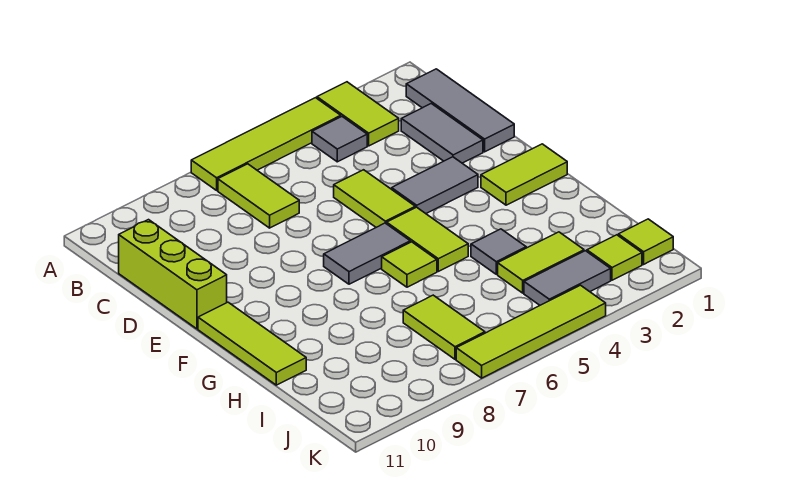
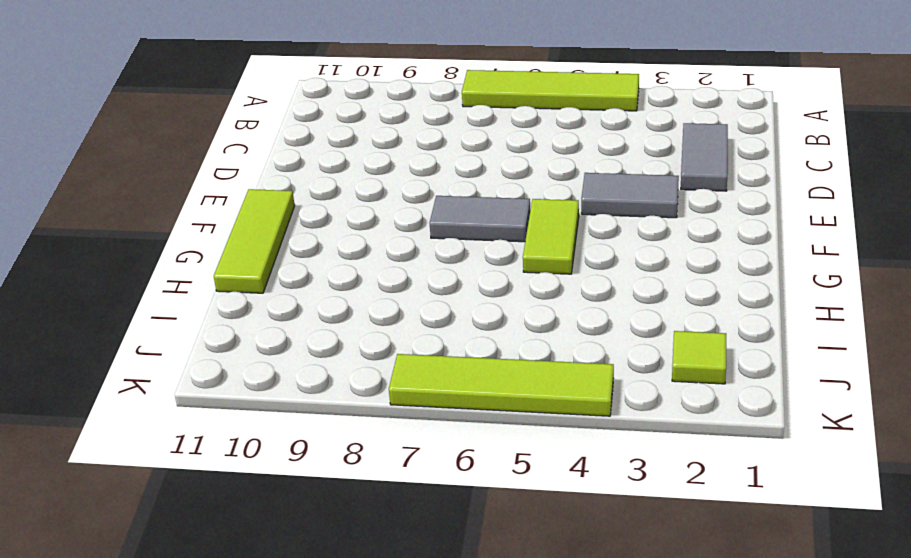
none -> lime tile A3:B3 level 1
none -> grey tile B1:D1 level 1
none -> grey tile B4 level 1

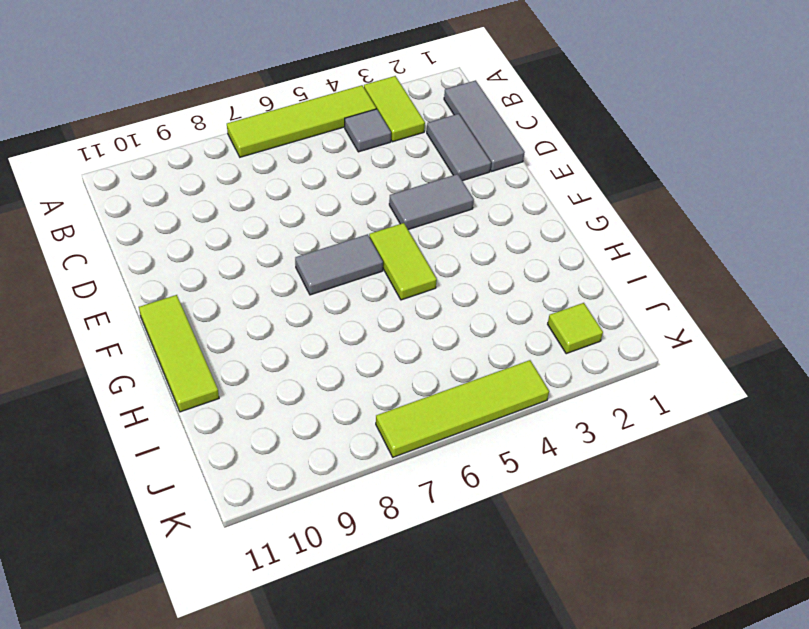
none -> lime tile B7:C7 level 1
none -> lime brick C11:E11 level 1
none -> lime tile D5:E5 level 1

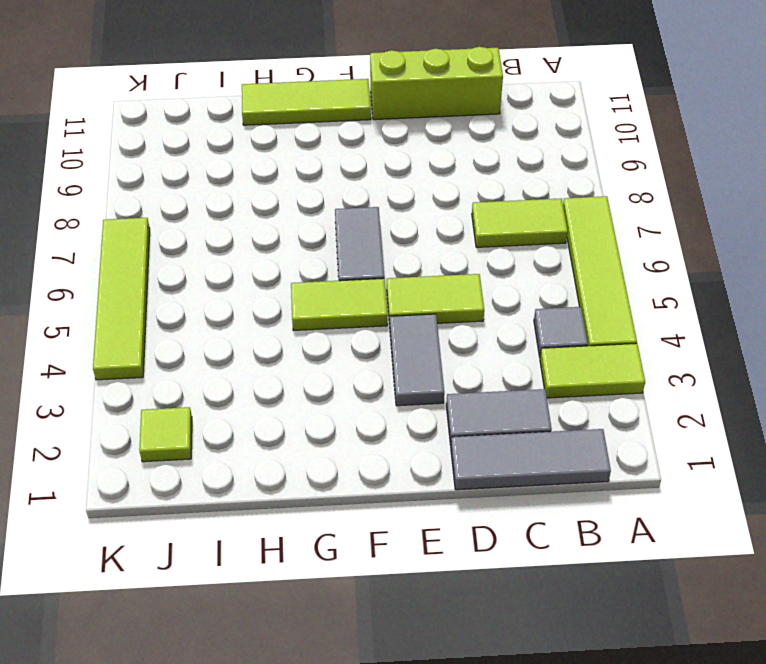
none -> lime tile F1:F2 level 1
none -> lime tile G6 level 1
none -> grey tile H4 level 1

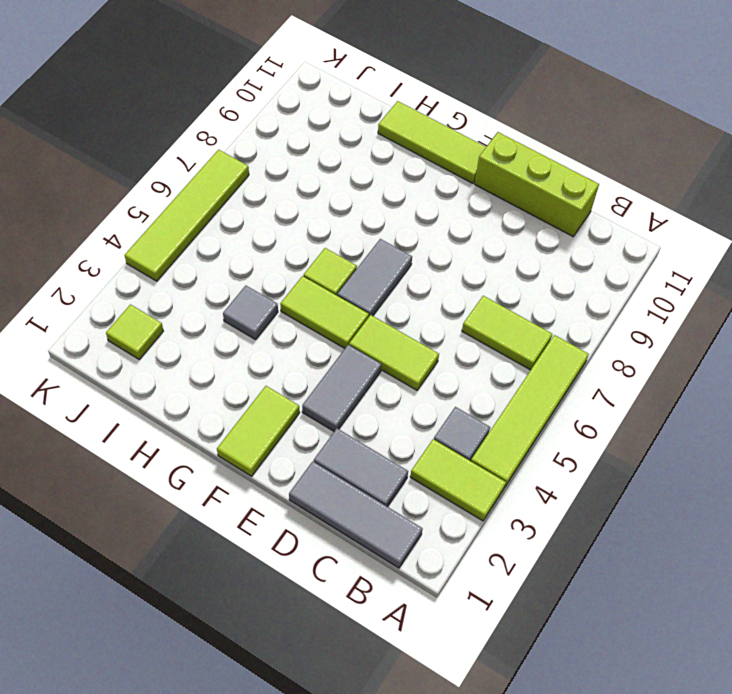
none -> lime tile I3:I4 level 1
none -> lime tile I7:J7 level 1
none -> lime tile J1 level 1

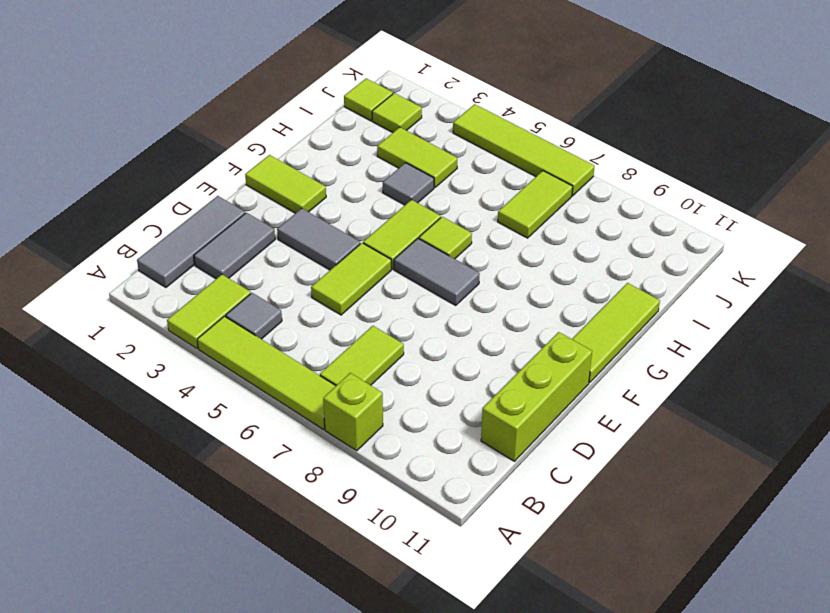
lime brick A8 level 1 -> none
none -> grey tile J3:J4 level 1

